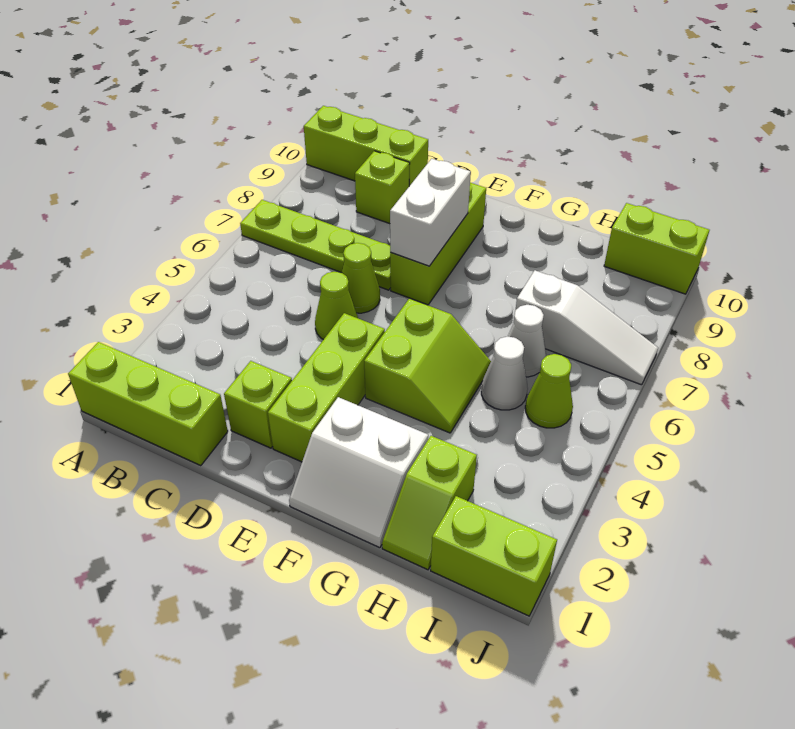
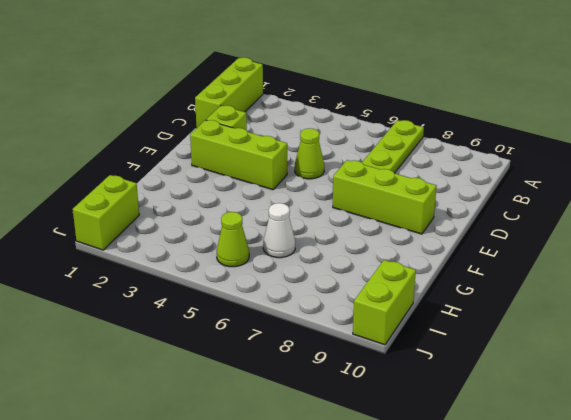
none -> lime brick A10:C10 level 1
none -> lime brick C9 level 1
none -> lime cone D6 level 1

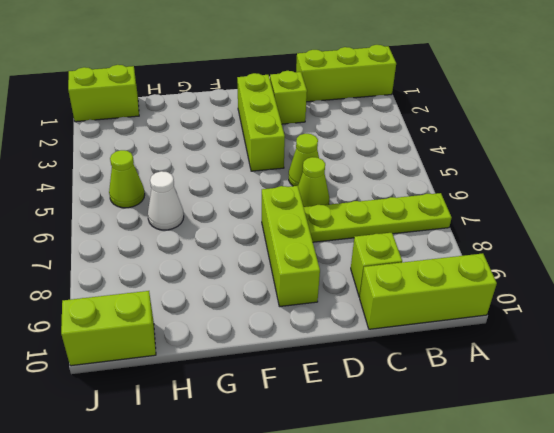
none -> white slope F1:G2 level 1 top 2
none -> lime slope F4:G5 level 1 top F
none -> lime slope H1:H2 level 1 top 2

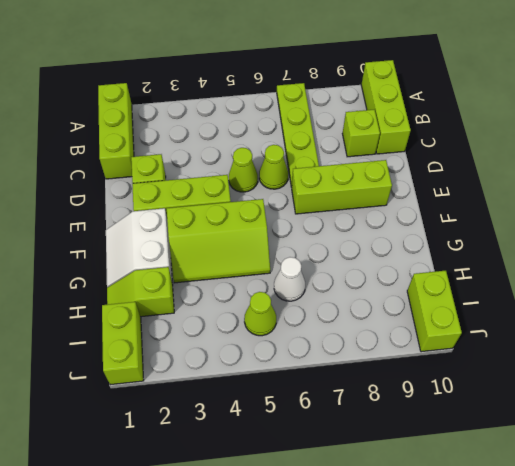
lime slope F3:G5 level 1 top F -> lime slope F4:G5 level 1 top F
none -> white cone H5 level 1
none -> white slope H7:J7 level 1 top H
none -> white brick E7:E8 level 2

